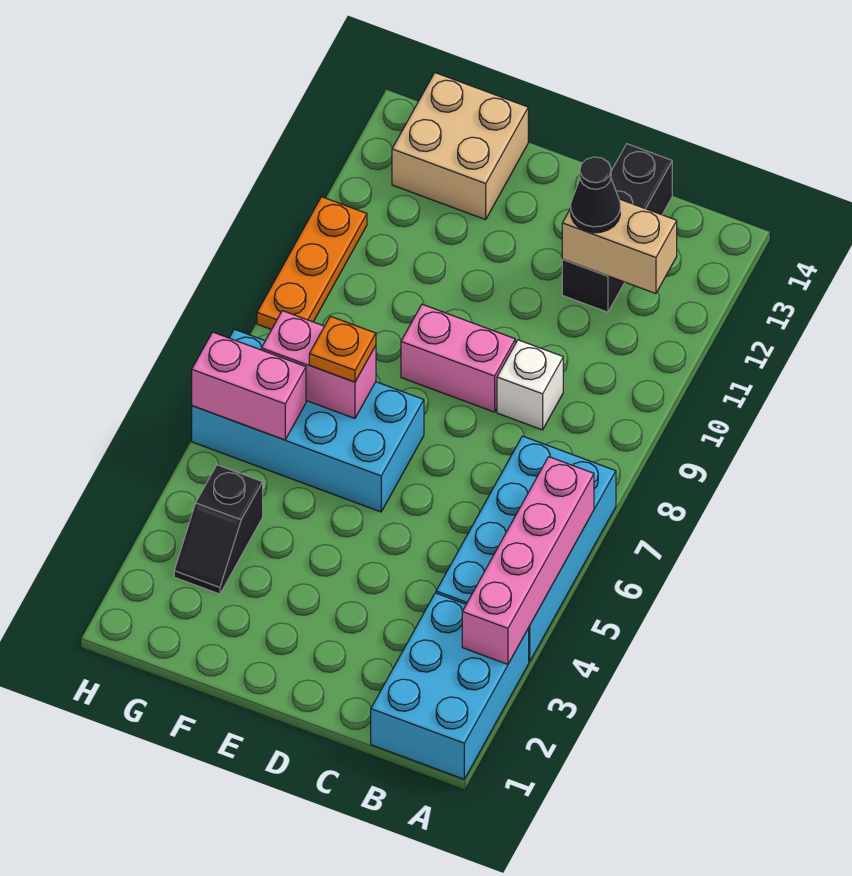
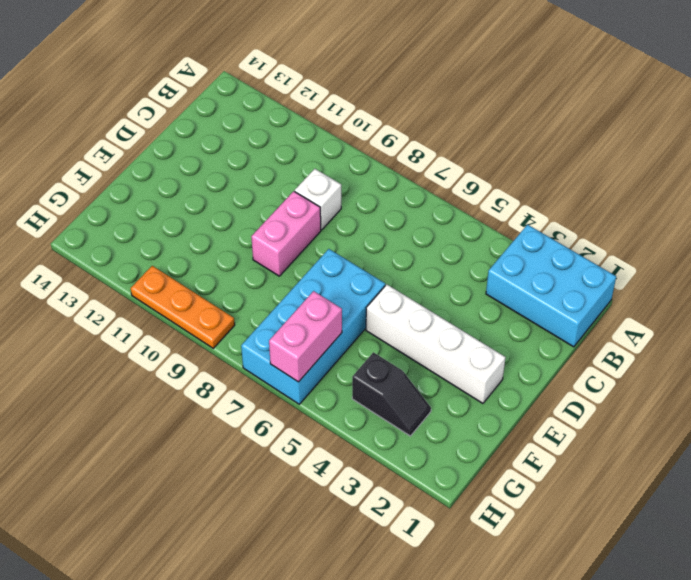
white brick E2:E5 level 1 -> none
none -> cyan brick A4:B7 level 1
none -> black brick C12:C14 level 1
none -> tan brick F13:G14 level 1

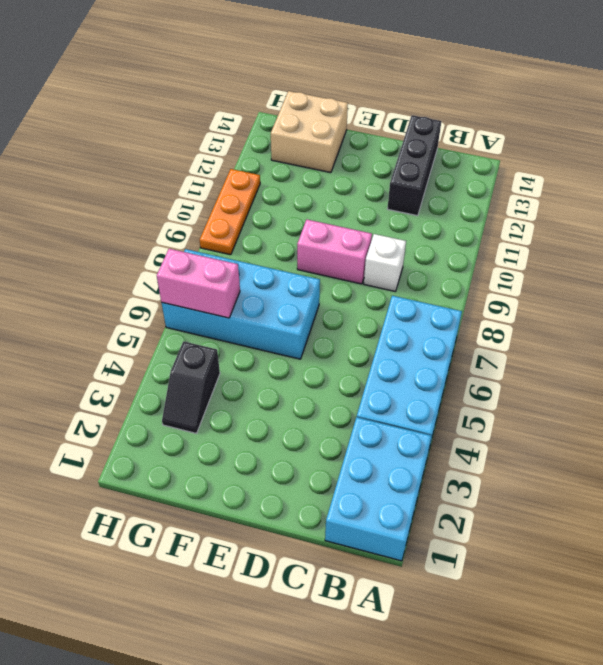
none -> pink brick A3:A6 level 2
none -> tan brick B12:C12 level 2
none -> pink brick F7:G7 level 2

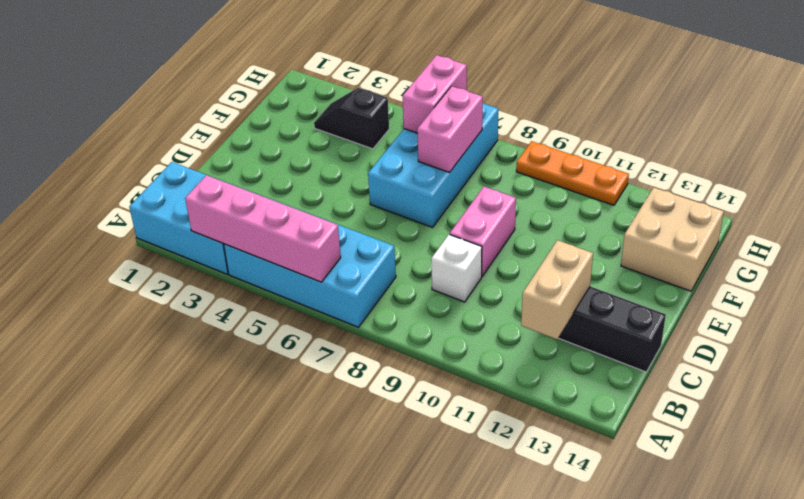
none -> black cone C12 level 3
none -> orange plate F7 level 3

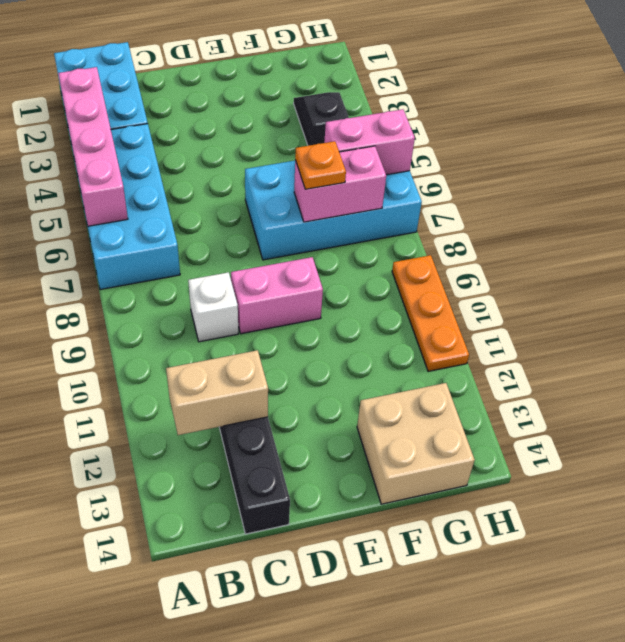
none -> black cone C12 level 3

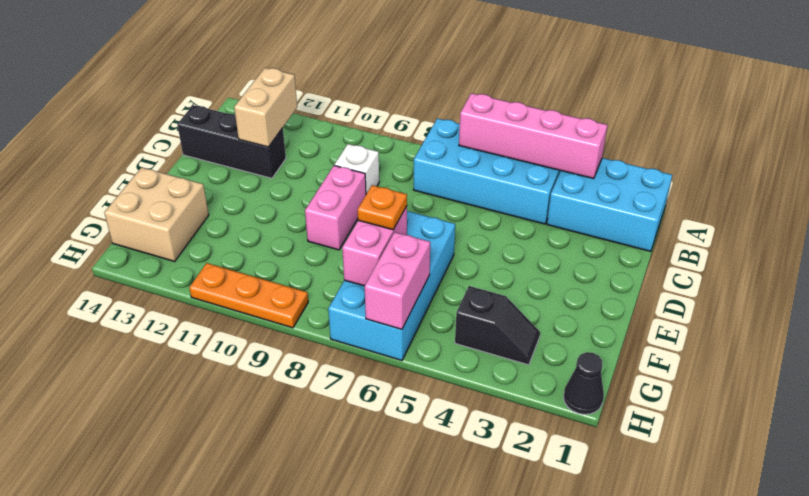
black cone H1 level 1 -> black cone C12 level 3

